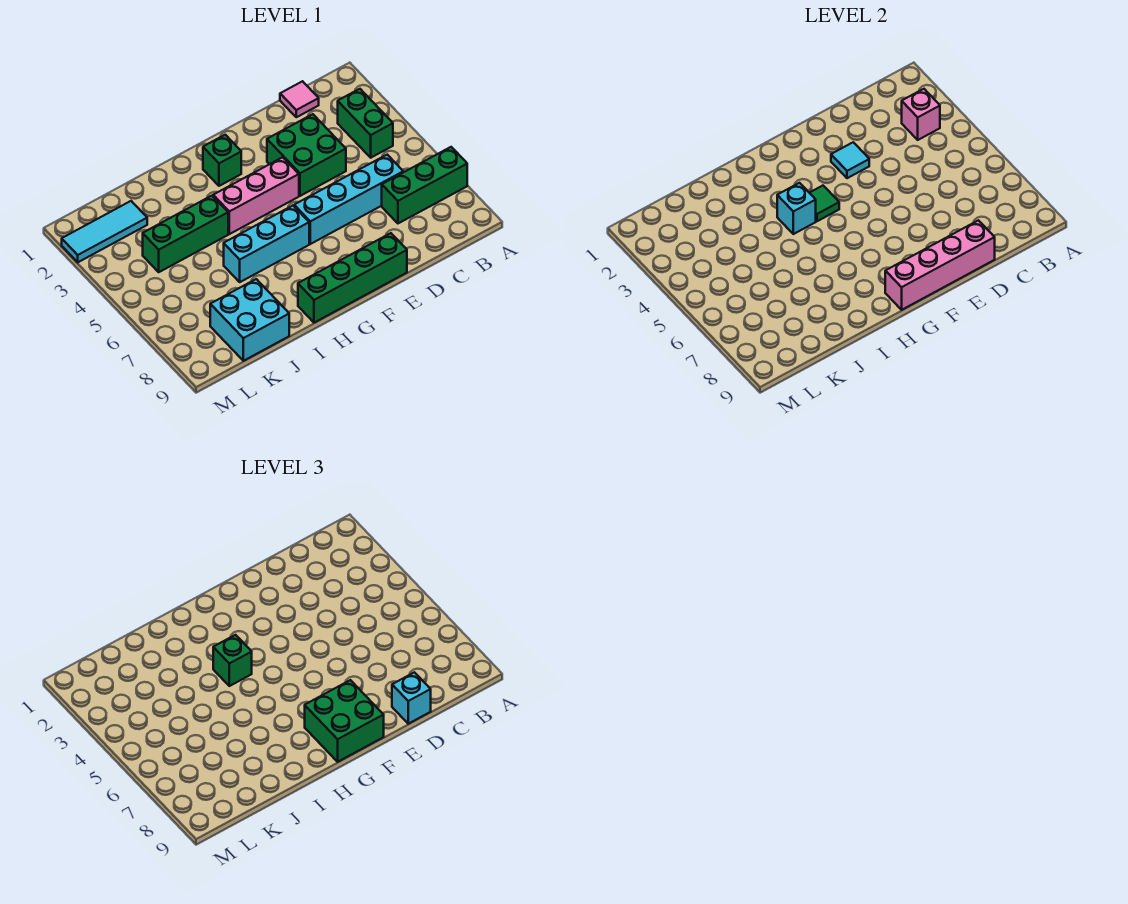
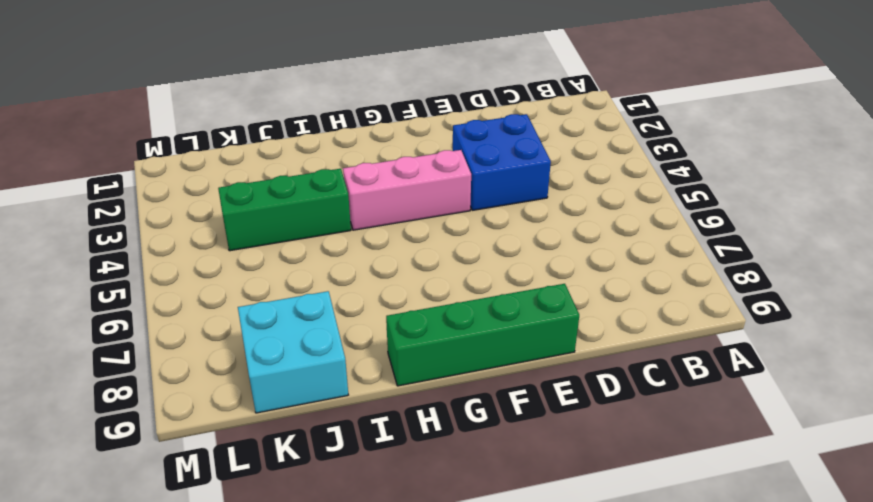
blue brick D3:E4 level 1 -> green brick D3:E4 level 1
none -> green brick A7:C7 level 1
none -> green brick B3:B4 level 1
none -> pink tile C1 level 1

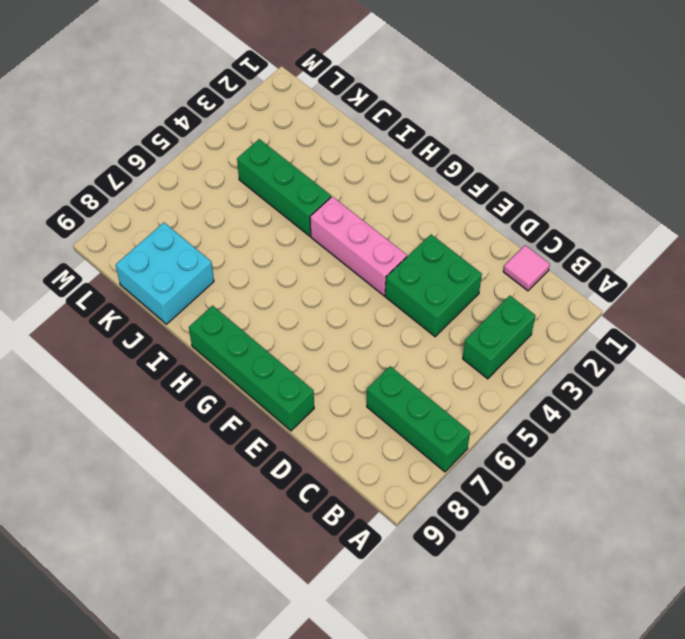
none -> cyan brick C6:F6 level 1
none -> green brick G2 level 1
none -> cyan brick G6:I6 level 1

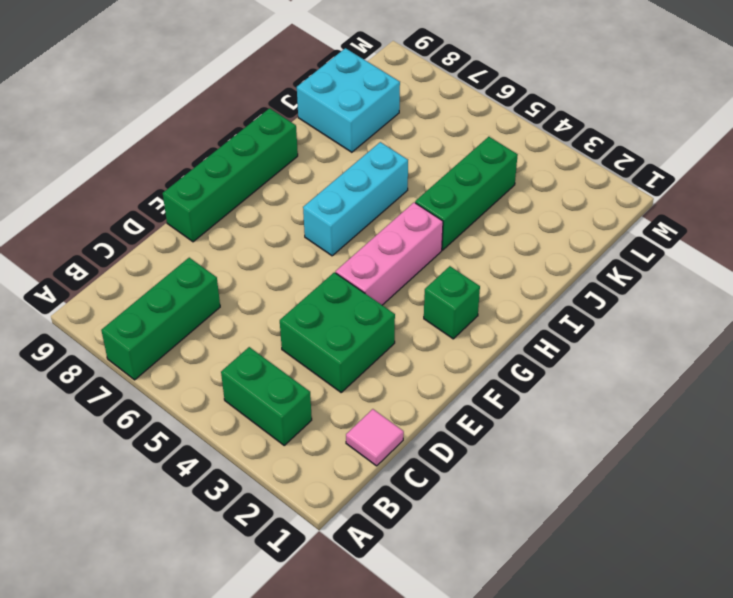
none -> cyan brick C6:F6 level 1
none -> cyan tile K2:M2 level 1
none -> pink brick B3 level 2

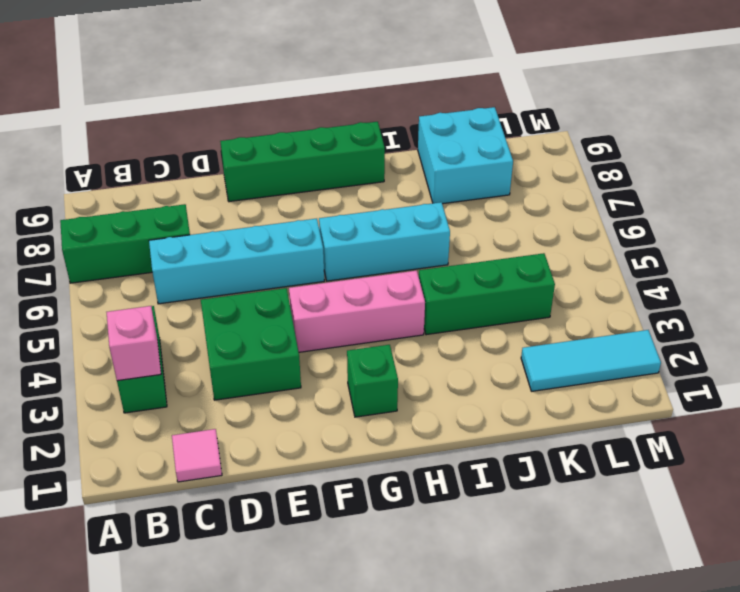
none -> pink brick D9:G9 level 2
none -> cyan tile E3 level 2
none -> green tile G4 level 2

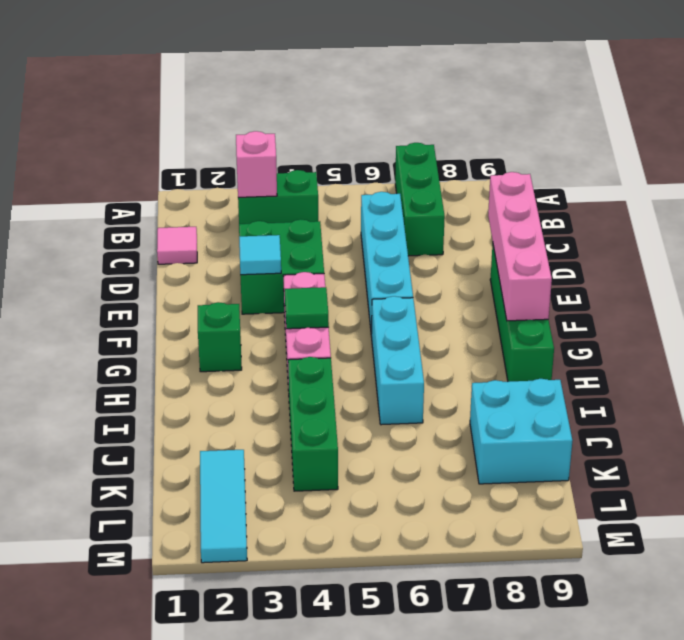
none -> cyan brick H4 level 2
none -> cyan brick D9 level 3
none -> green brick F8:G9 level 3

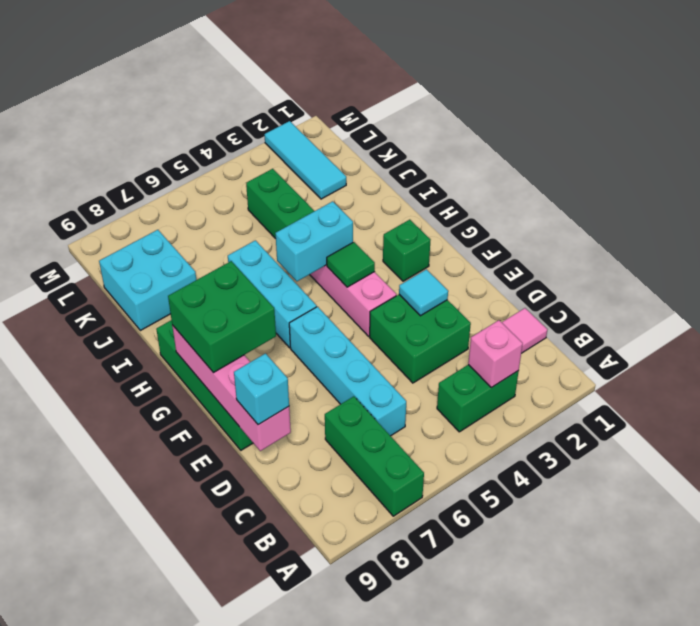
cyan brick H4:H5 level 2 -> cyan brick H4 level 2
none -> green brick H4 level 3

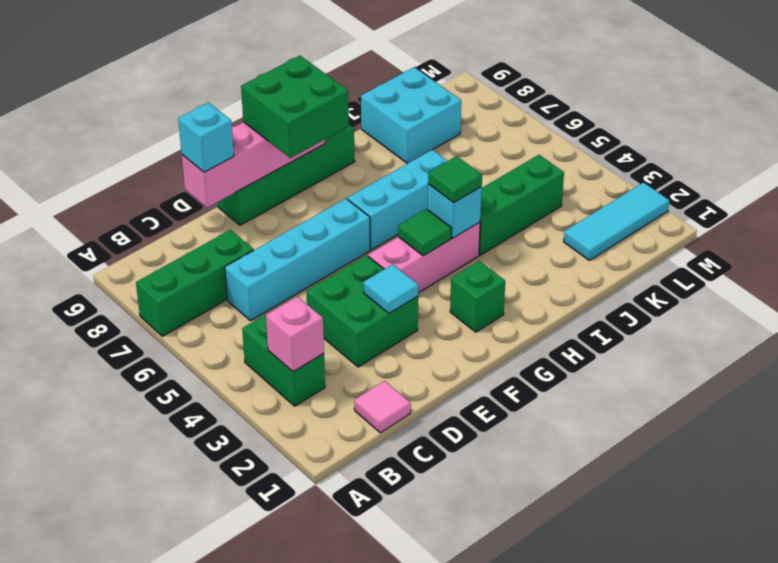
green tile H4 level 3 -> green brick H4 level 3

